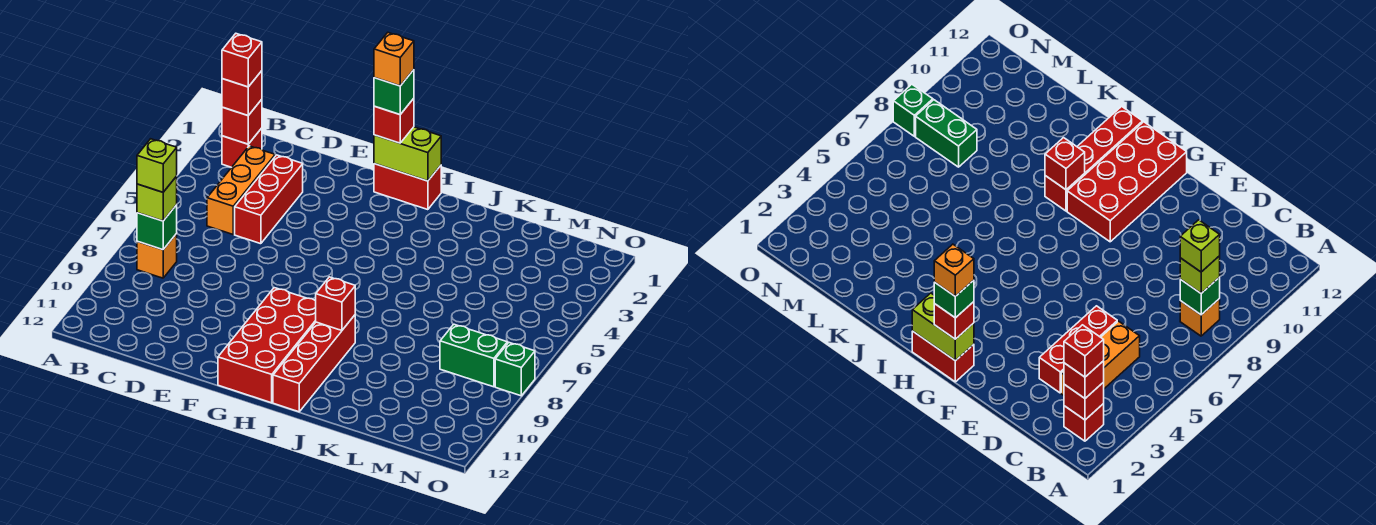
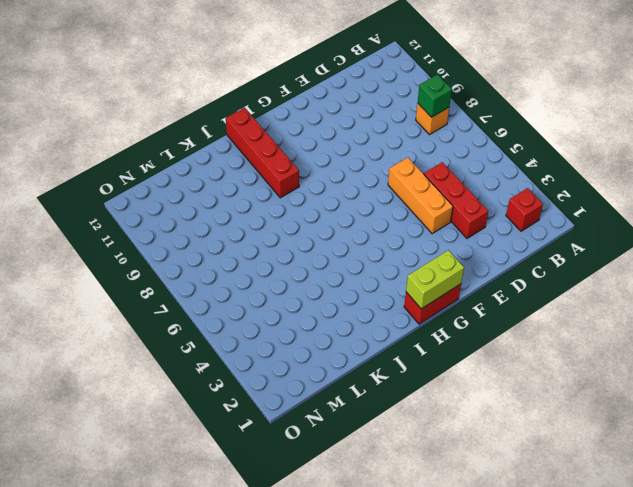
orange brick E4:E6 level 1 -> orange brick C3:C5 level 1
none -> red brick G9:H12 level 1
none -> green brick M8:N8 level 1
none -> green brick O8 level 1

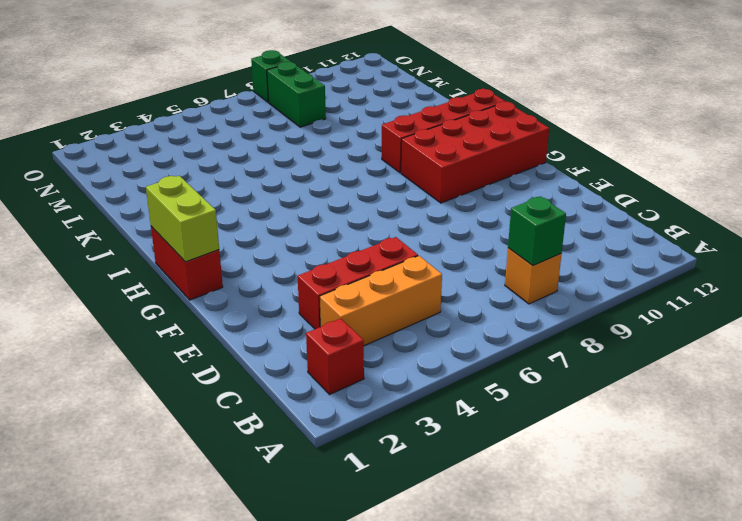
none -> red brick B2 level 2
none -> red brick I9 level 2
none -> red brick B2 level 3

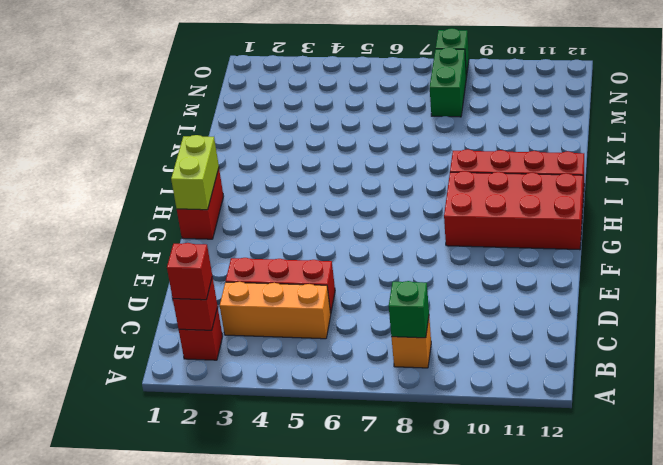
none -> red brick I9 level 2
none -> lime brick B8 level 3
none -> red brick G1 level 3

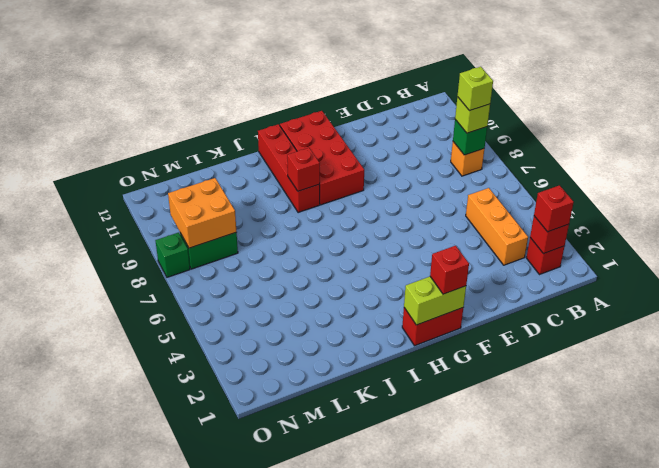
orange brick M8:N9 level 2 -> none
none -> red brick D3:D5 level 1
none -> red brick B2 level 4
none -> green brick G1 level 4

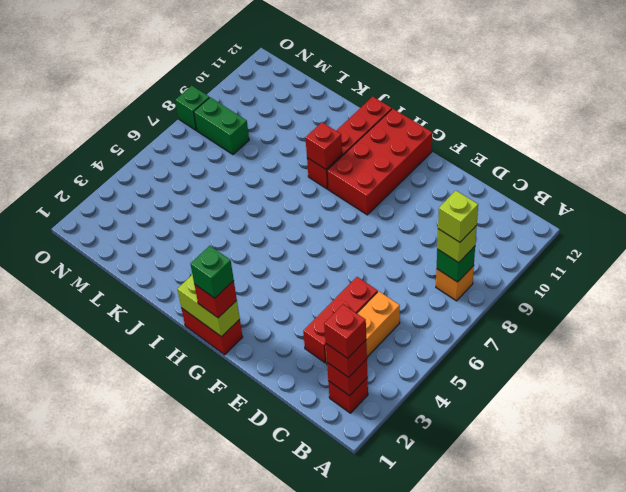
none -> orange brick G1 level 5

